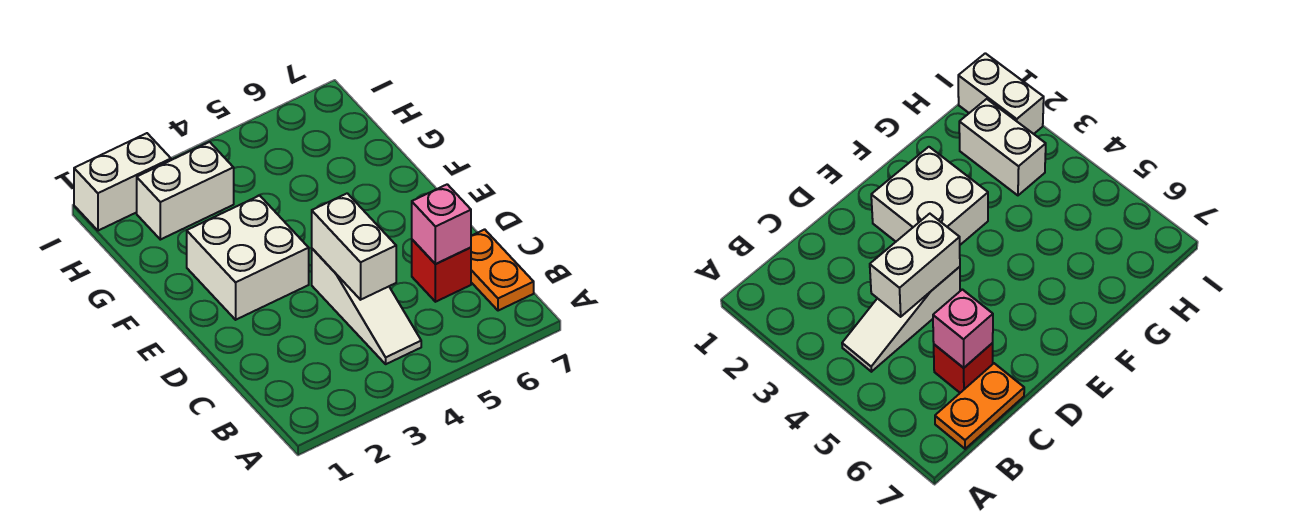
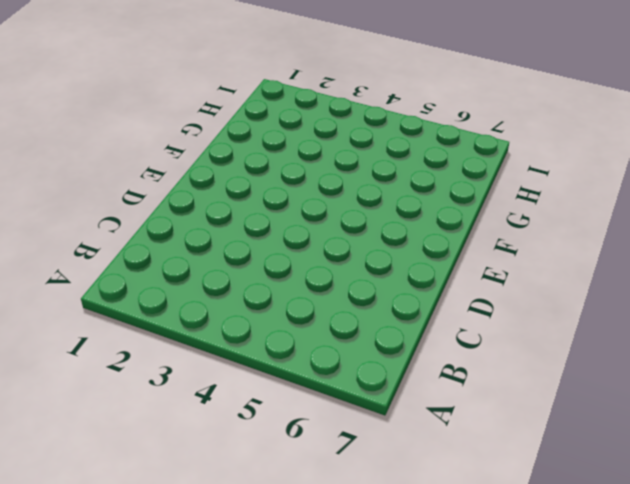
none -> white slope B4:D4 level 1 top D
none -> orange plate B7:C7 level 1

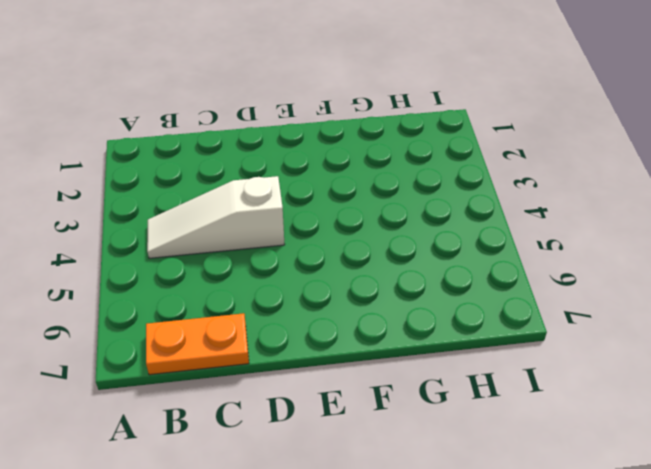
none -> red brick C6 level 1
none -> white brick E2:F3 level 1

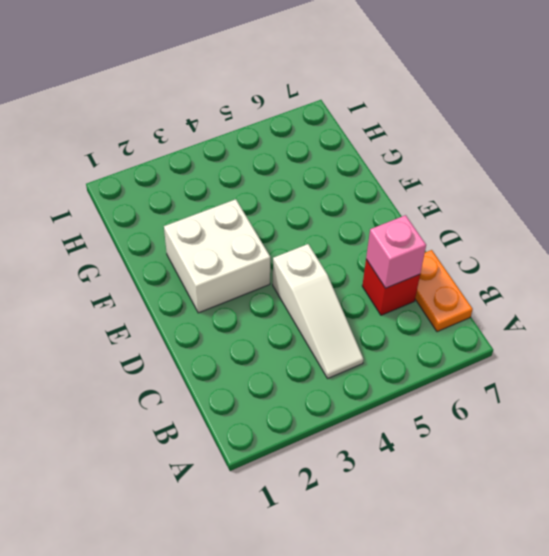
none -> white brick H2:H3 level 1
none -> white brick I1:I2 level 1

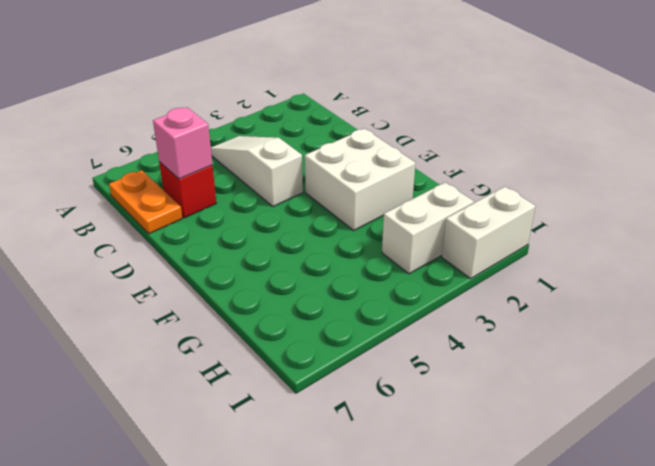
none -> white brick C4:D4 level 2

